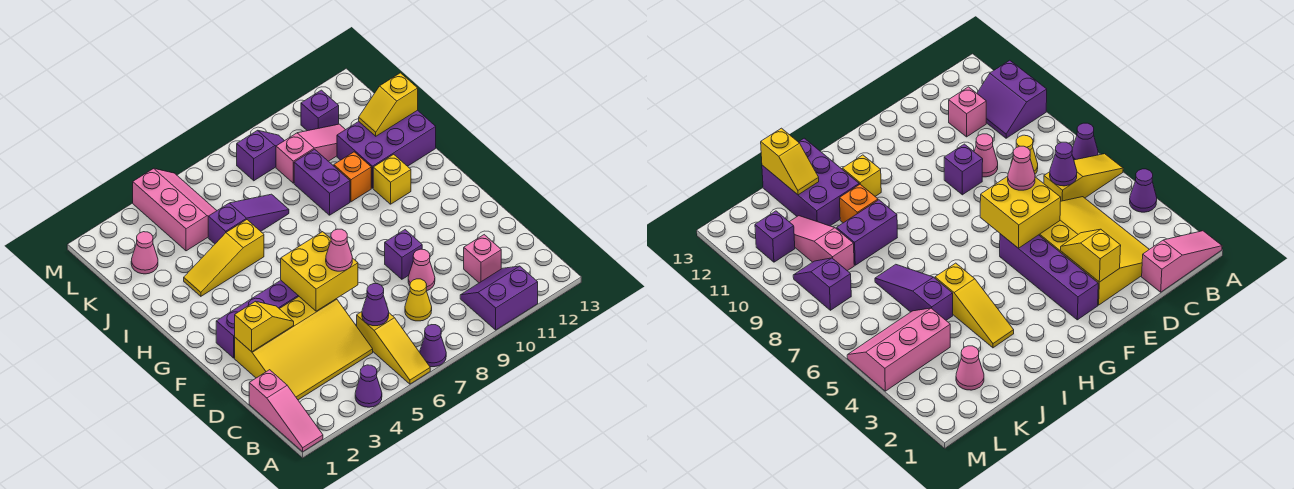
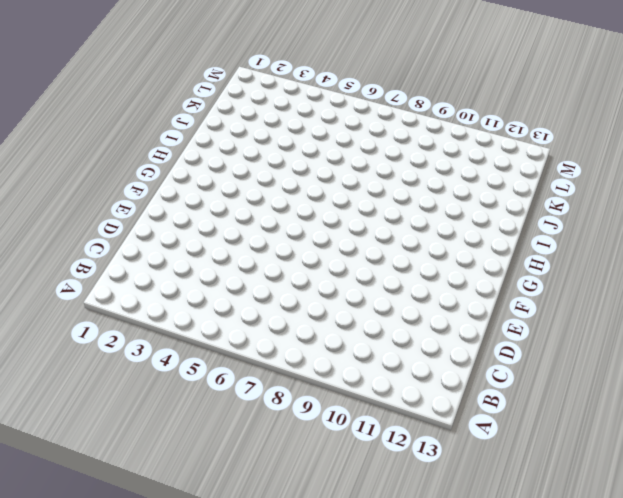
none -> pink slope A1:C1 level 1 top C
none -> purple cone A4 level 1
none -> yellow slope A6:C6 level 1 top C

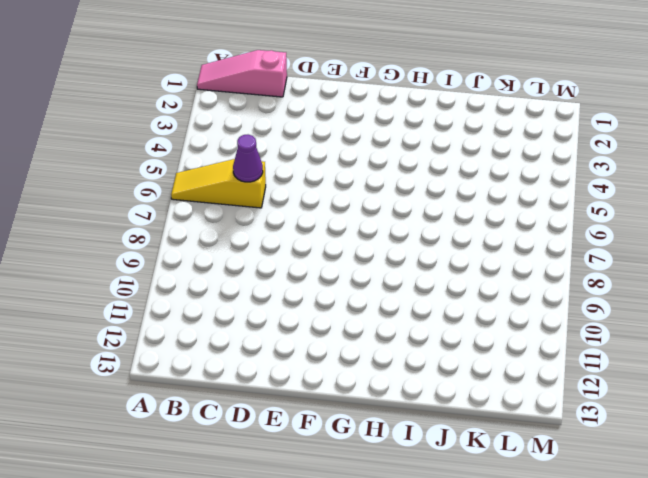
none -> purple cone A4 level 1
none -> purple cone A7 level 1
none -> purple slope A10:B11 level 1 top A

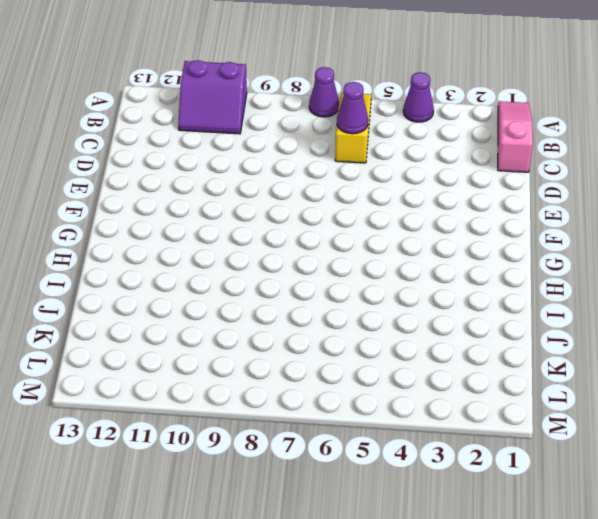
none -> yellow slope C2:E5 level 1 top E
none -> yellow cone C8 level 1
none -> pink brick C11 level 1

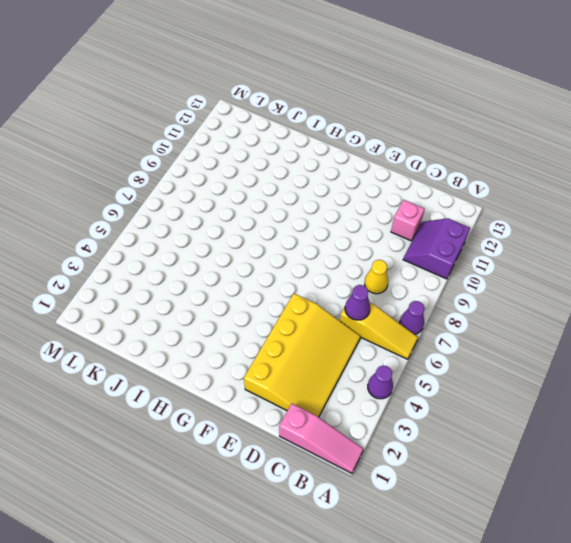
none -> pink cone D9 level 1
none -> purple brick E9 level 1
none -> purple brick F2:F5 level 1

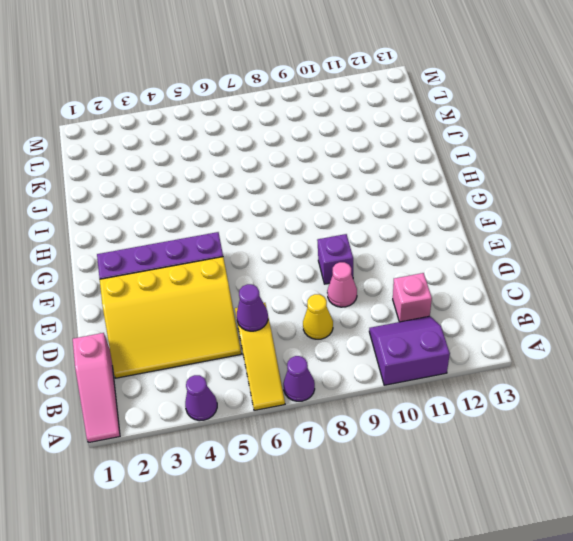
none -> yellow brick H11 level 1
none -> yellow slope I3:I5 level 1 top 5
none -> purple brick I9:J9 level 1

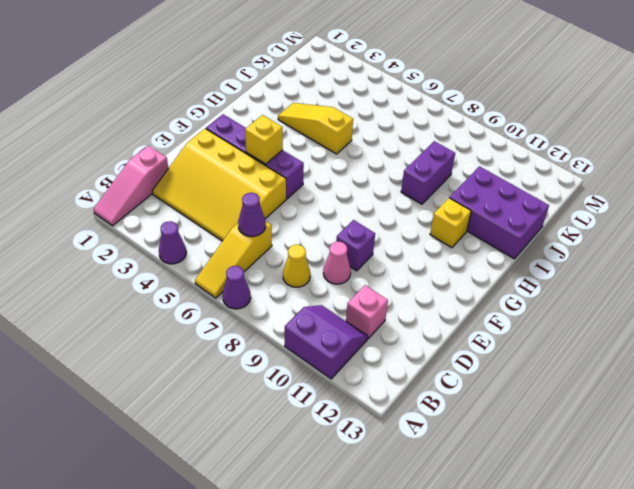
yellow brick F4 level 2 -> none
none -> orange brick I10 level 1
none -> purple slope J5:J7 level 1 top 5
none -> pink cone K2 level 1

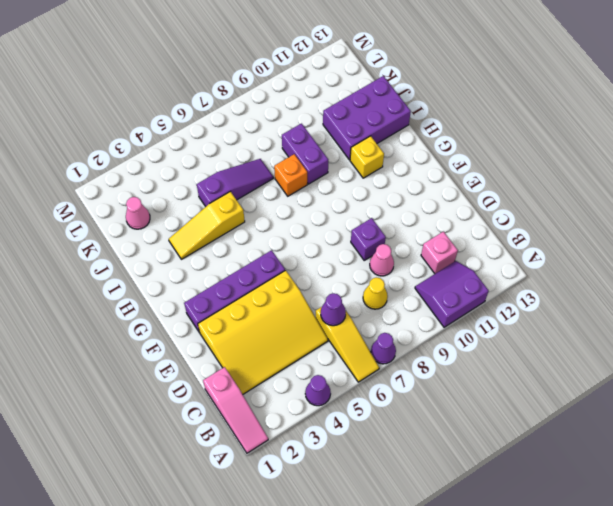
orange brick I8 level 1 -> orange brick I10 level 1
none -> pink slope K4:M5 level 1 top 4
none -> pink slope K9:K11 level 1 top 9
none -> purple slope L8:L9 level 1 top 8

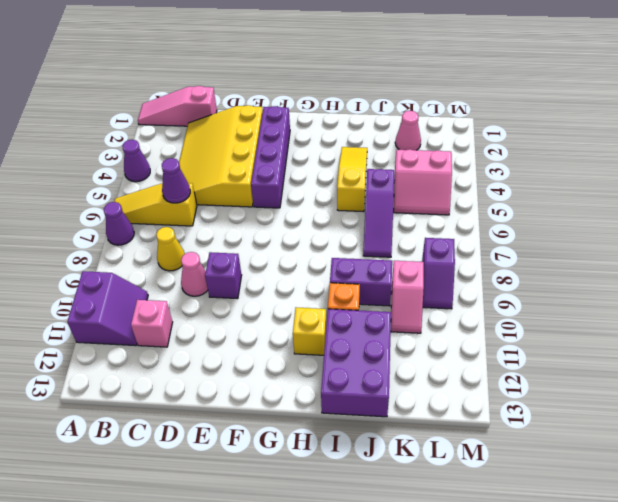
pink slope K4:L5 level 1 top 4 -> pink slope K4:M5 level 1 top 4
pink slope K9:K10 level 1 top 9 -> pink slope K9:K11 level 1 top 9
none -> purple brick L11 level 1
none -> yellow slope E2:E3 level 2 top 2
none -> yellow brick E5:F6 level 2

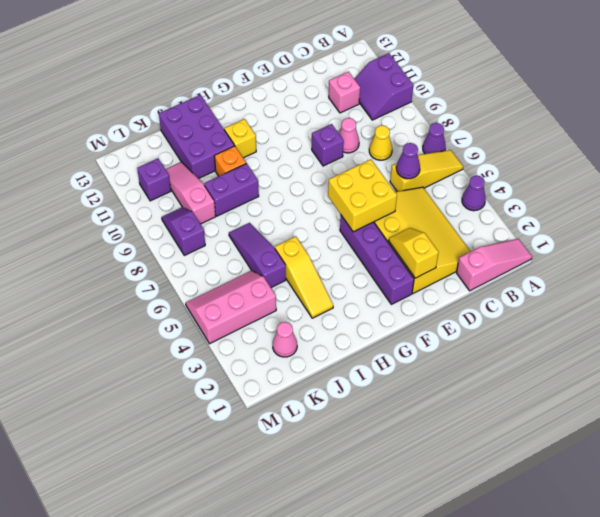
none -> yellow slope J12:J13 level 2 top 13
none -> pink cone E6 level 3

